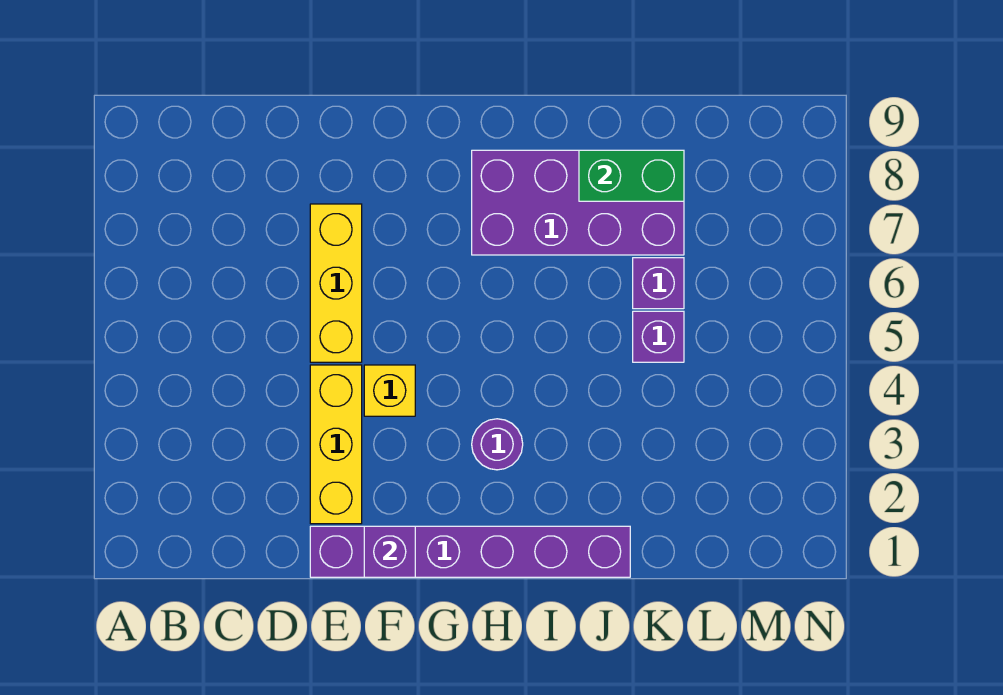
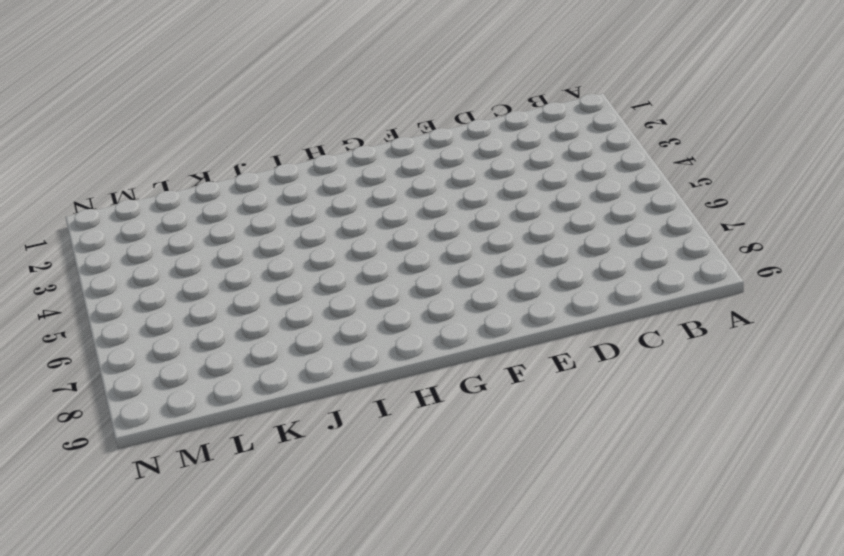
none -> purple brick E1:J1 level 1
none -> yellow brick E2:E4 level 1

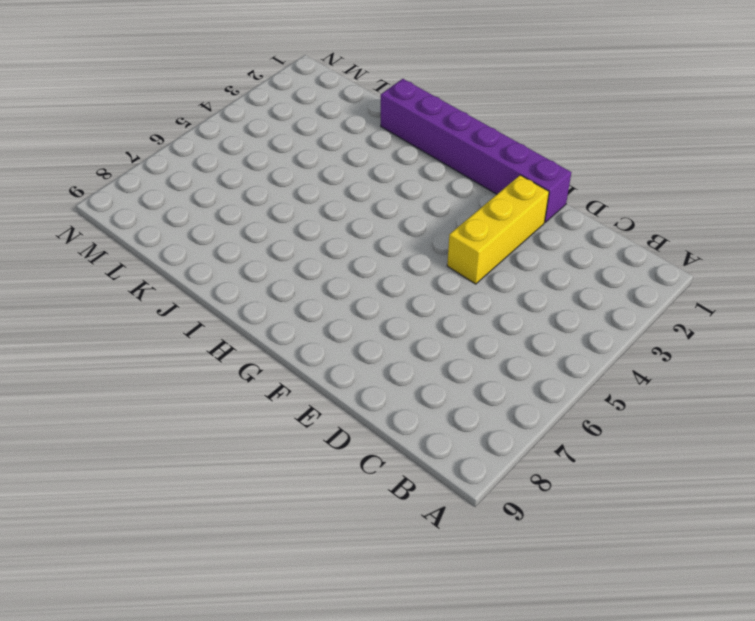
none -> yellow brick E5:E7 level 1
none -> yellow brick F4 level 1

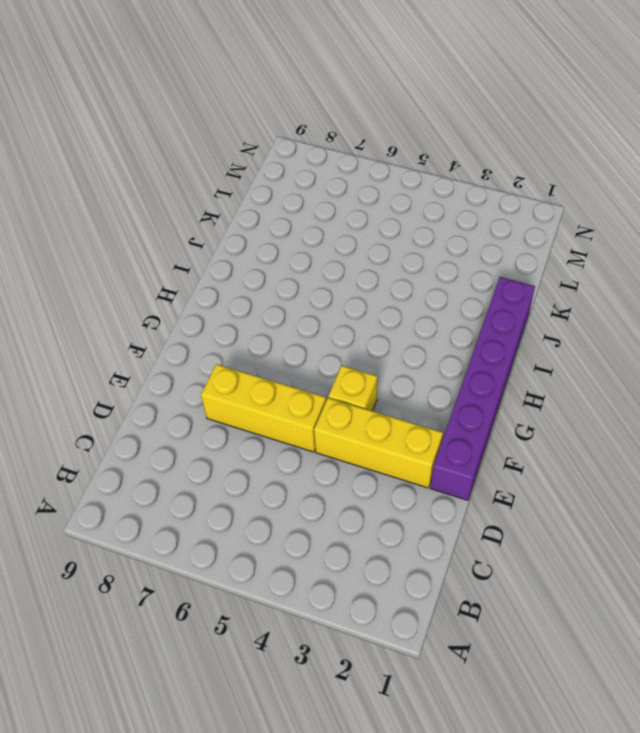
none -> purple round brick H3 level 1
none -> purple brick H7:K8 level 1

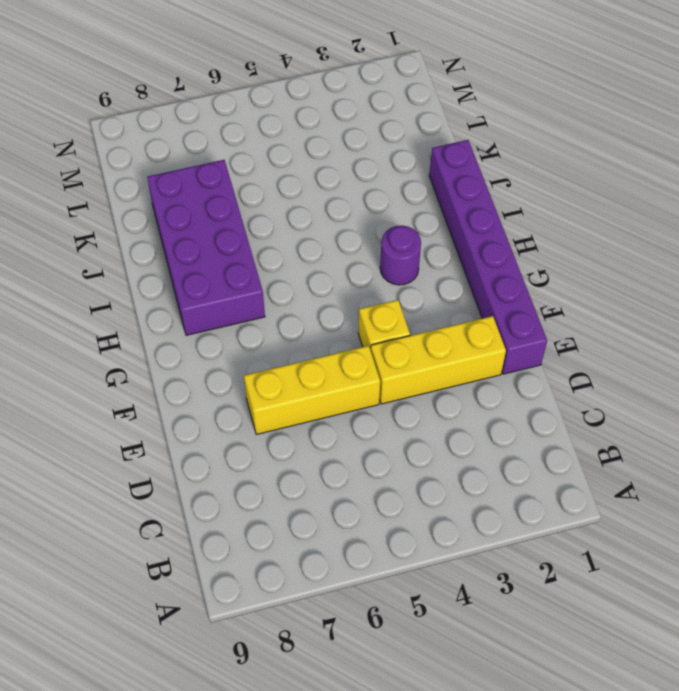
none -> purple brick K5 level 1
none -> purple brick K6 level 1

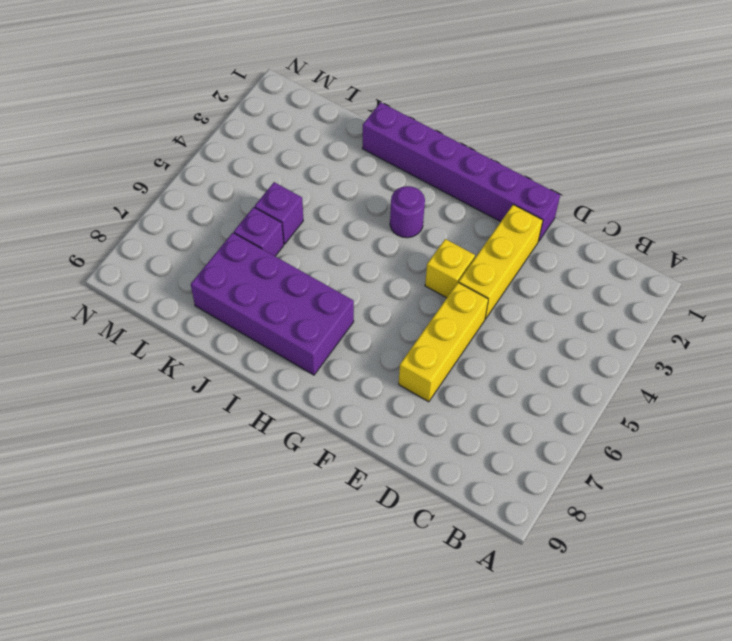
none -> purple brick F1 level 2
none -> green brick J8:K8 level 2

